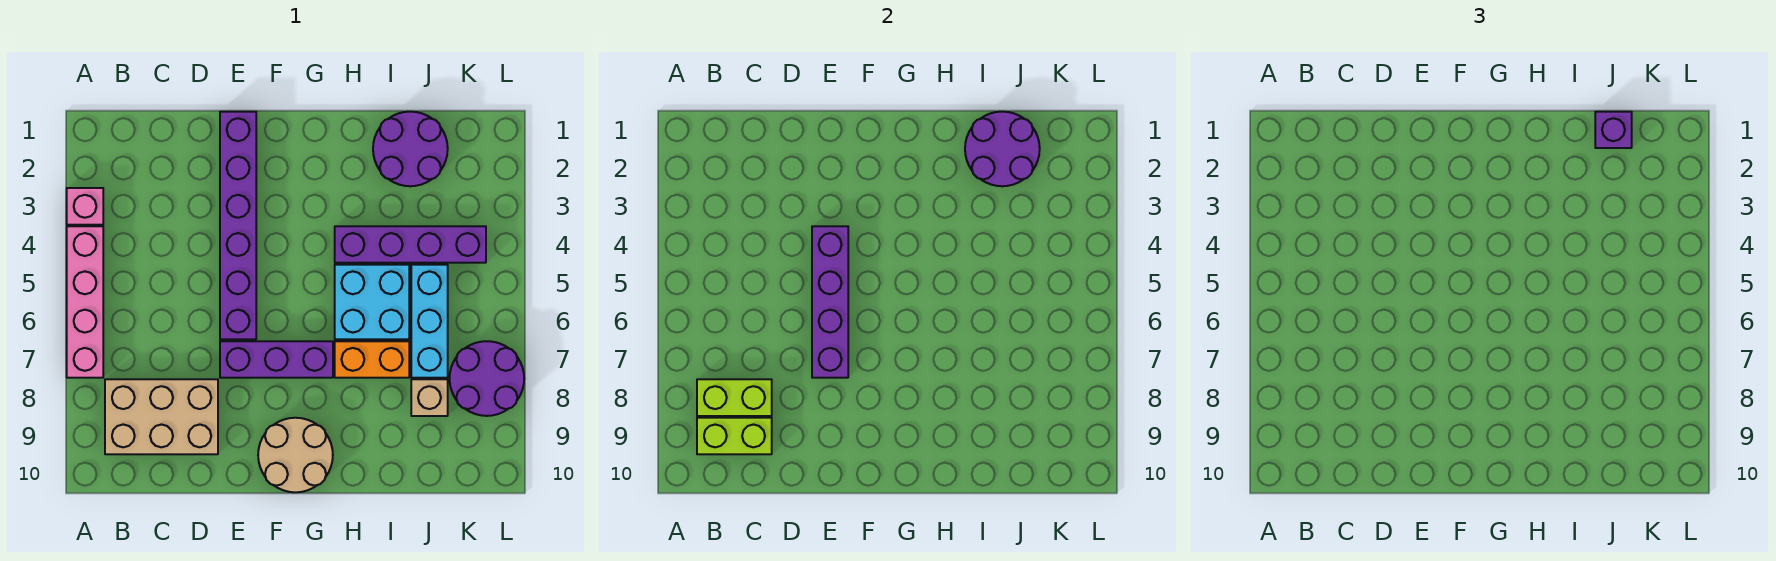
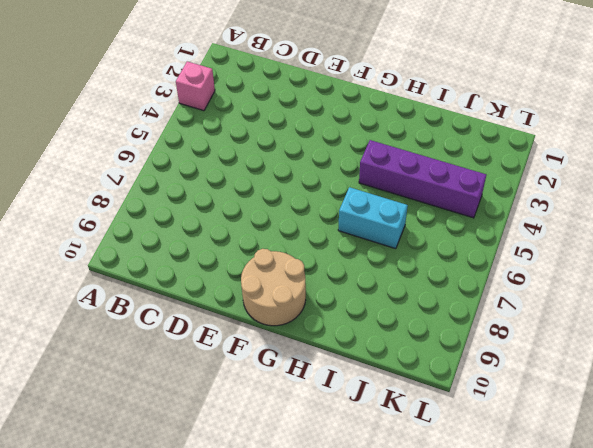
cyan brick H6:I6 level 1 -> cyan brick H5:I6 level 1
none -> pink brick A4:A7 level 1
none -> tan brick B8:D9 level 1
none -> purple brick E1:E6 level 1

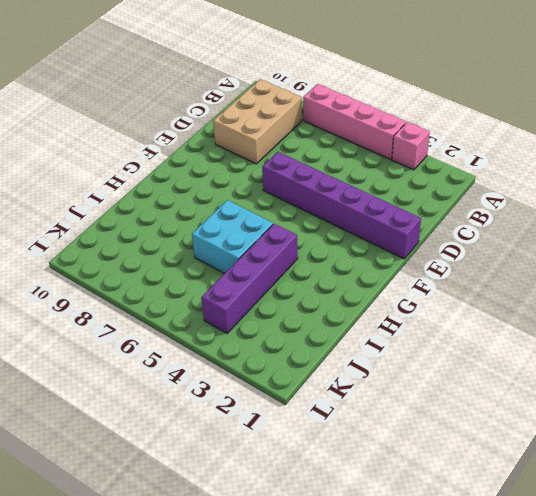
none -> purple brick E7:G7 level 1
none -> tan round brick F9:G10 level 1
none -> orange brick H7:I7 level 1

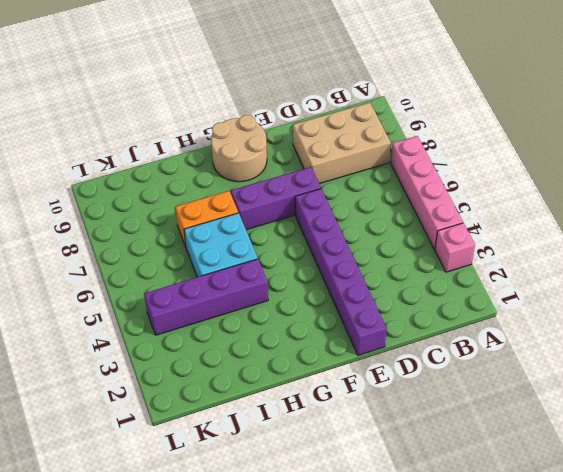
none -> purple round brick I1:J2 level 1
none -> cyan brick J5:J7 level 1
none -> tan brick J8 level 1

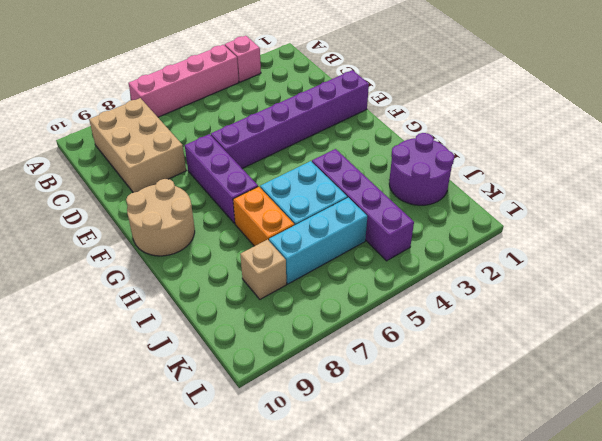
none -> purple round brick K7:L8 level 1
none -> lime brick B8:C8 level 2
none -> lime brick B9:C9 level 2

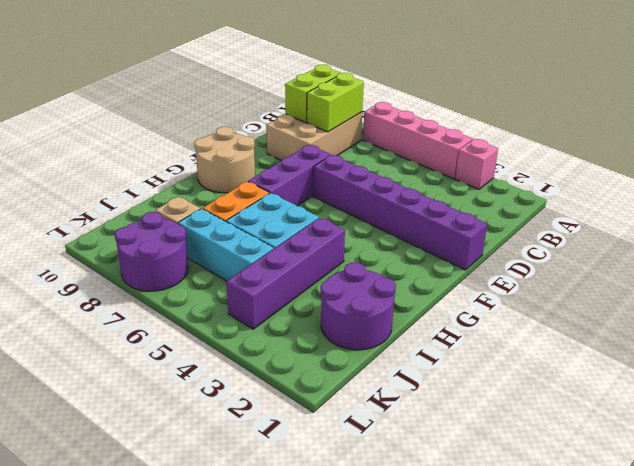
none -> purple brick E4:E7 level 2
none -> purple round brick I1:J2 level 2
none -> purple brick J1 level 3

